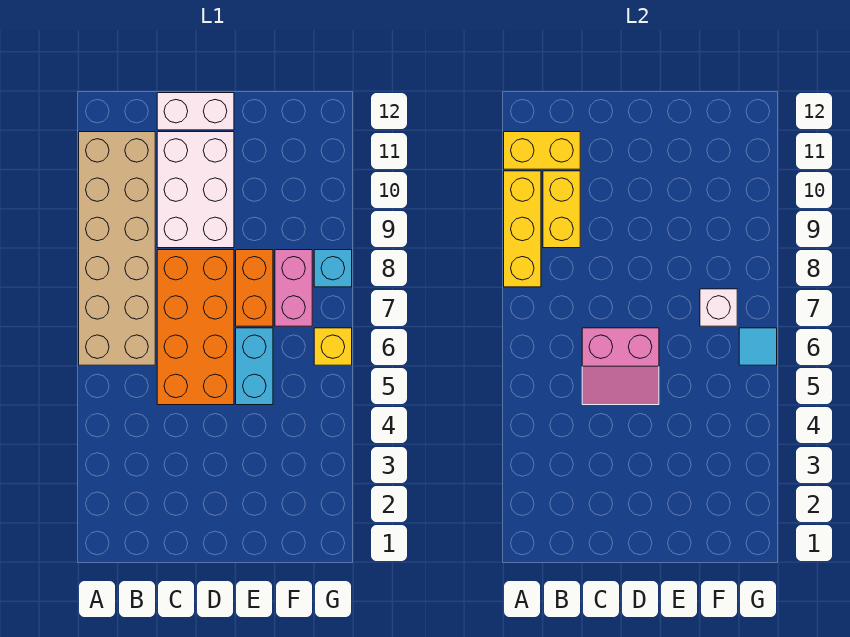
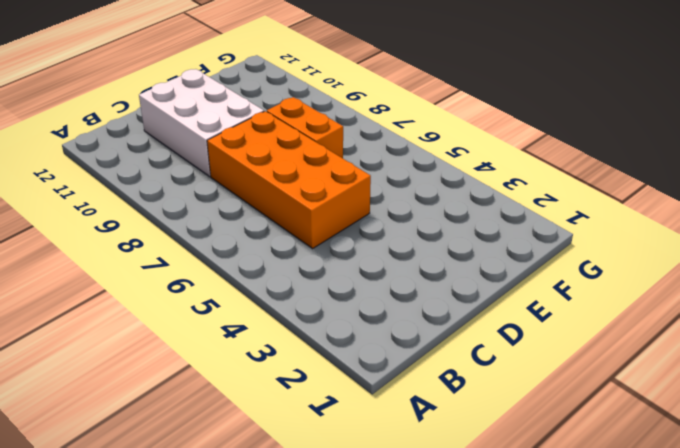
none -> tan brick A6:B11 level 1
none -> white brick C12:D12 level 1
none -> cyan brick E5:E6 level 1

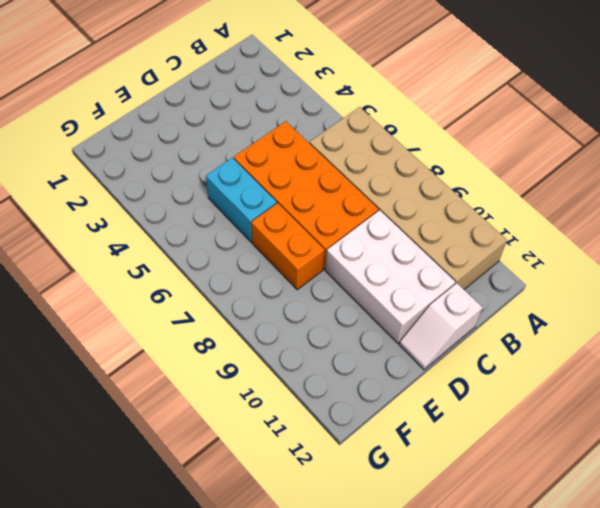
white slope C12:D12 level 1 top C -> white brick C12:D12 level 1
none -> pink brick F7:F8 level 1
none -> yellow brick G6 level 1
none -> cyan brick G8 level 1

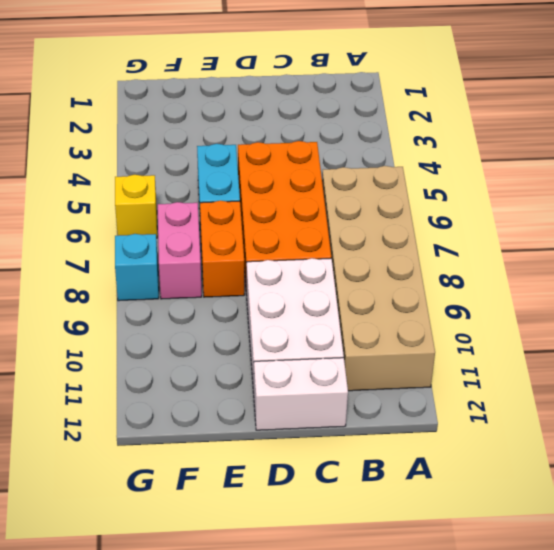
none -> yellow brick A8:A10 level 2
none -> yellow brick A11:B11 level 2
none -> yellow brick B9:B10 level 2

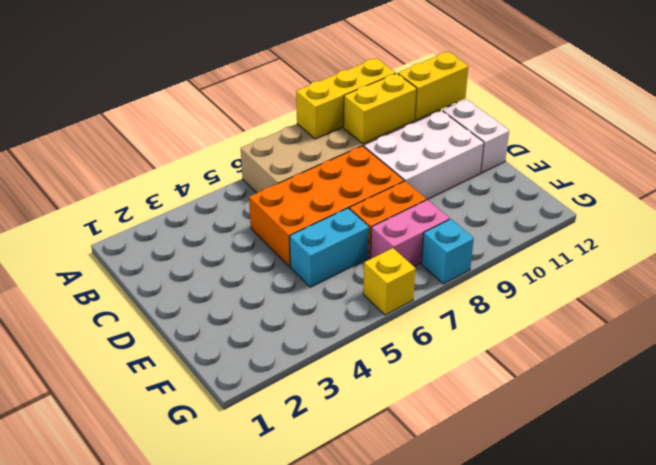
yellow brick B11:B12 level 2 -> yellow brick A11:B11 level 2
none -> pink slope C5:D6 level 2 top 6
none -> white brick F7 level 2
none -> cyan tile G6 level 2

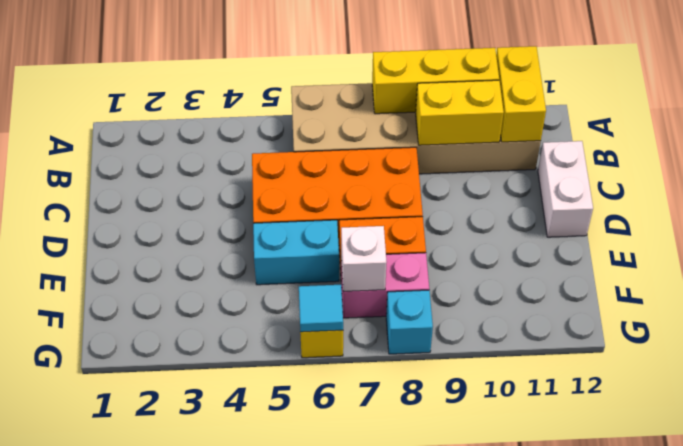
none -> white brick C9:D11 level 1
none -> pink slope C5:D6 level 2 top 6

